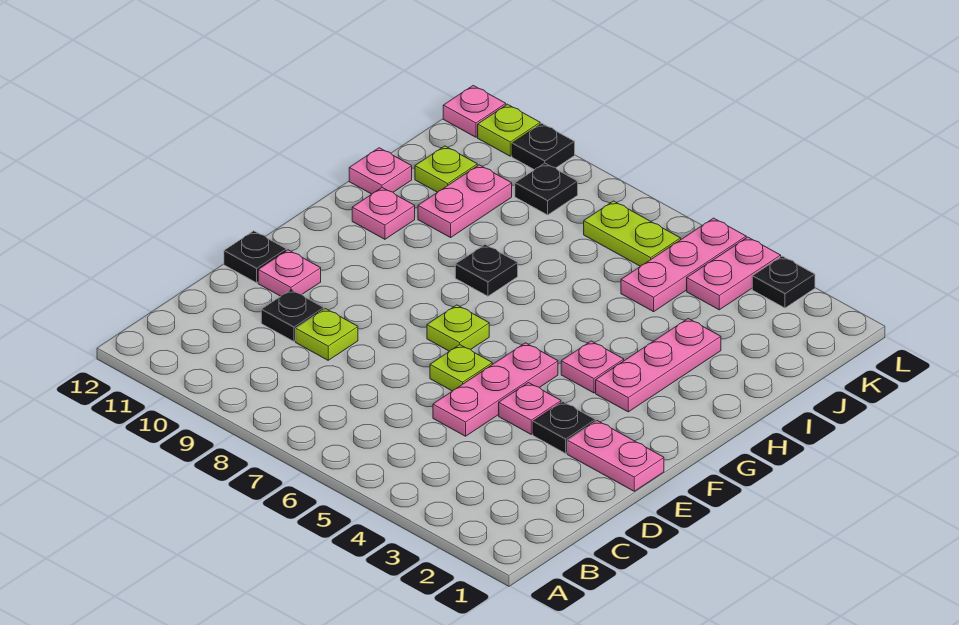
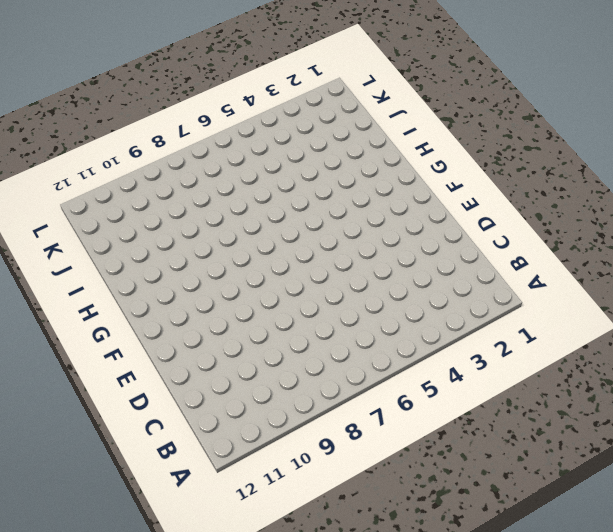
none -> pink plate D5:F5 level 1
none -> lime plate D9 level 1
none -> black plate D10 level 1

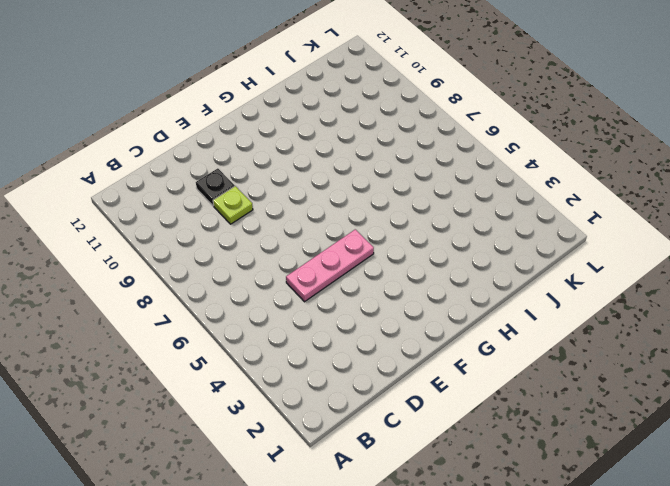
none -> pink plate E1:E2 level 1
none -> black plate E3 level 1
none -> pink plate E4 level 1

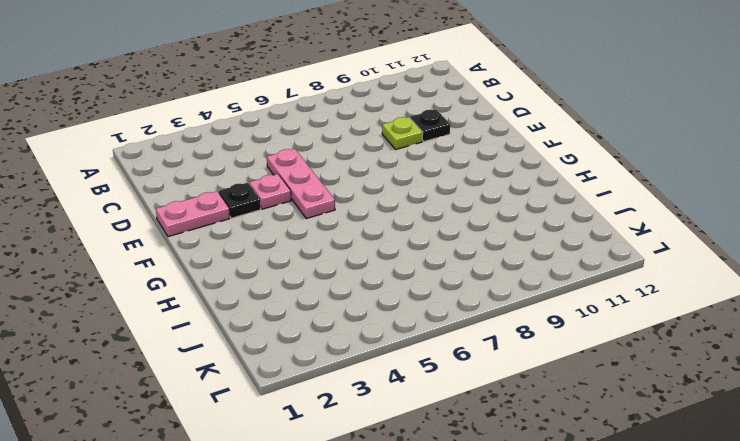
none -> lime plate E6 level 1
none -> pink plate E11 level 1
none -> black plate E12 level 1

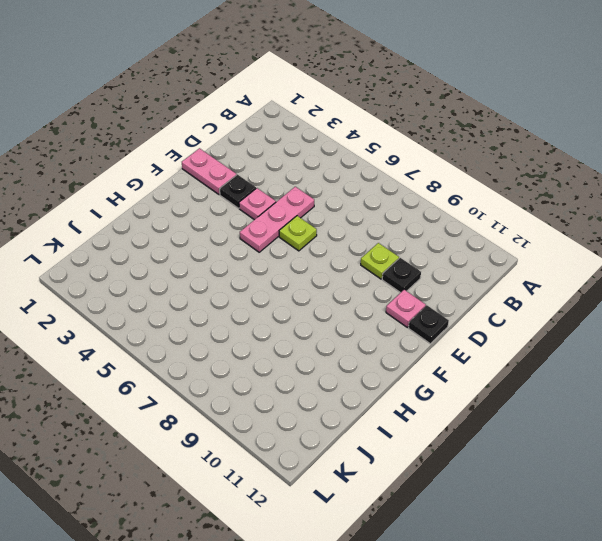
none -> lime plate F7 level 1
none -> pink plate G3:I3 level 1
none -> pink plate G4 level 1

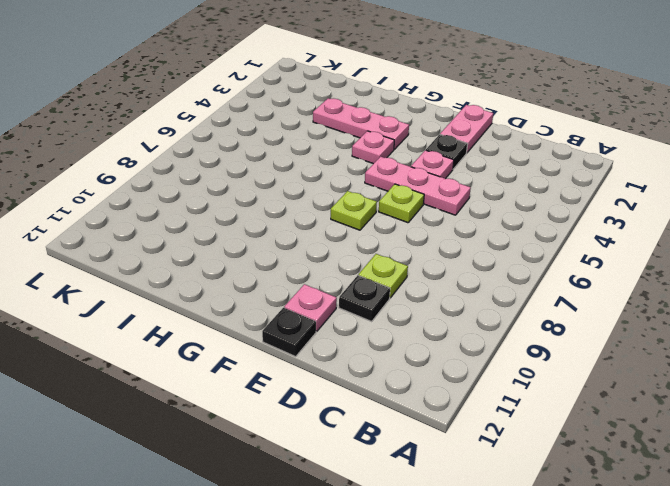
none -> black plate H8 level 1
none -> pink plate H11 level 1
none -> pink plate I10:J10 level 1

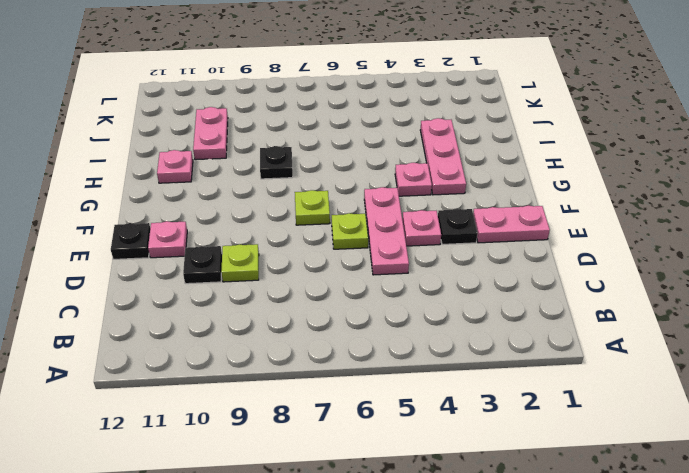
none -> pink plate I12 level 1
none -> pink plate J5:L5 level 1
none -> lime plate J11 level 1

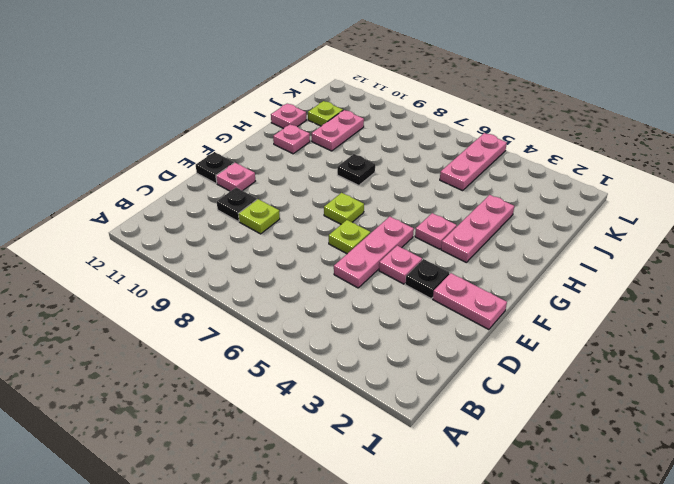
none -> pink plate K4:L4 level 1
none -> lime plate K6:K7 level 1
none -> black plate K9 level 1

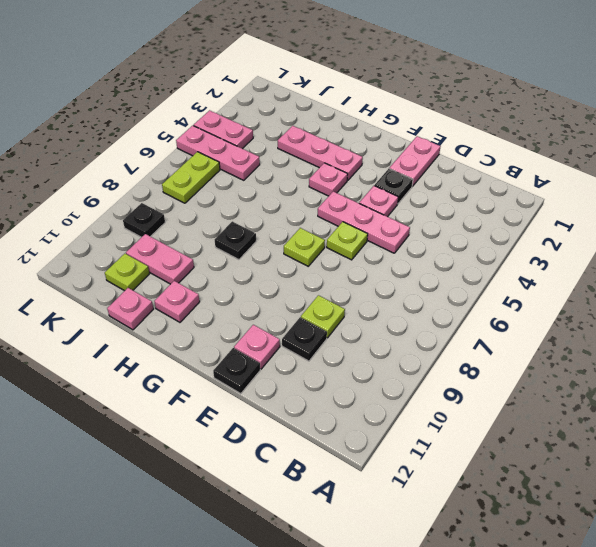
none -> black plate L3 level 1
none -> black plate L10 level 1
none -> lime plate L11 level 1

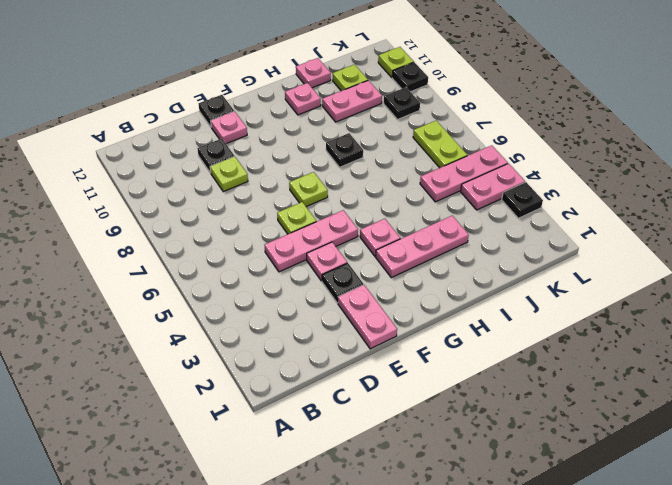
none -> pink plate L12 level 1

